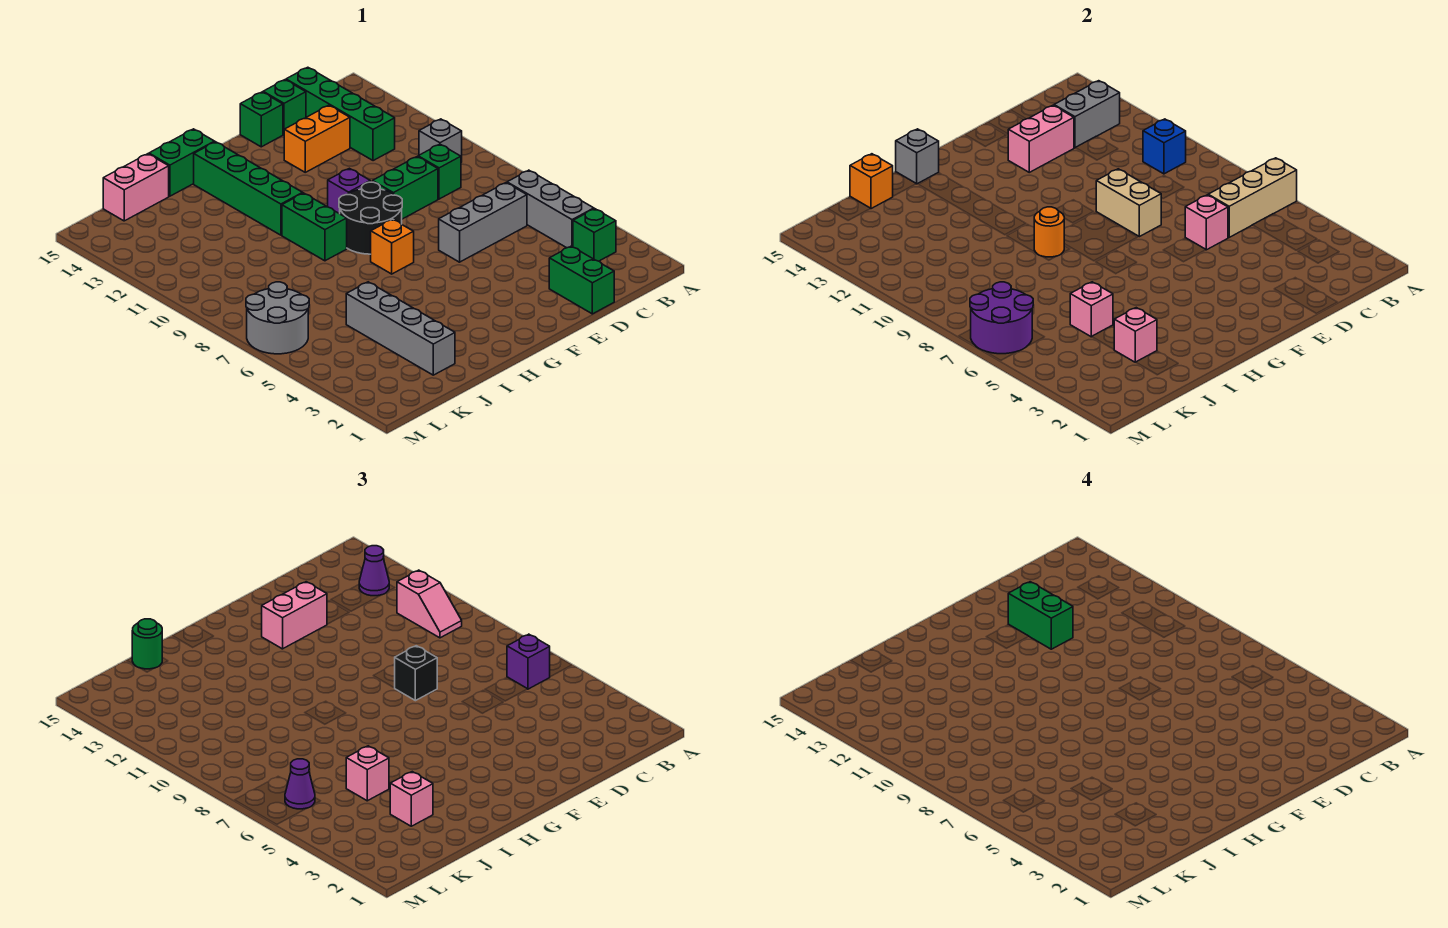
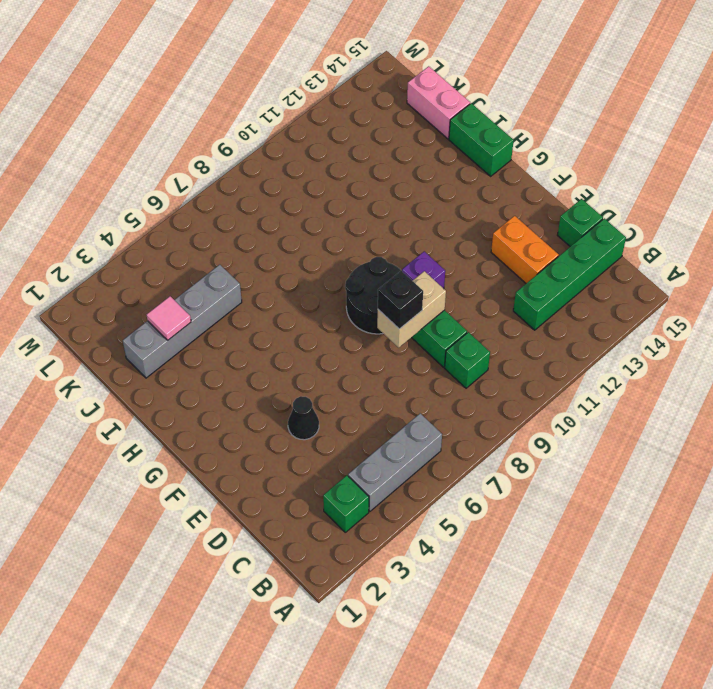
black cone E4 level 1 -> none
pink tile J3 level 2 -> pink brick J3 level 2
none -> grey brick B10 level 1
none -> grey brick C6:E6 level 1
none -> green brick D1:D2 level 1
none -> green brick E15 level 1

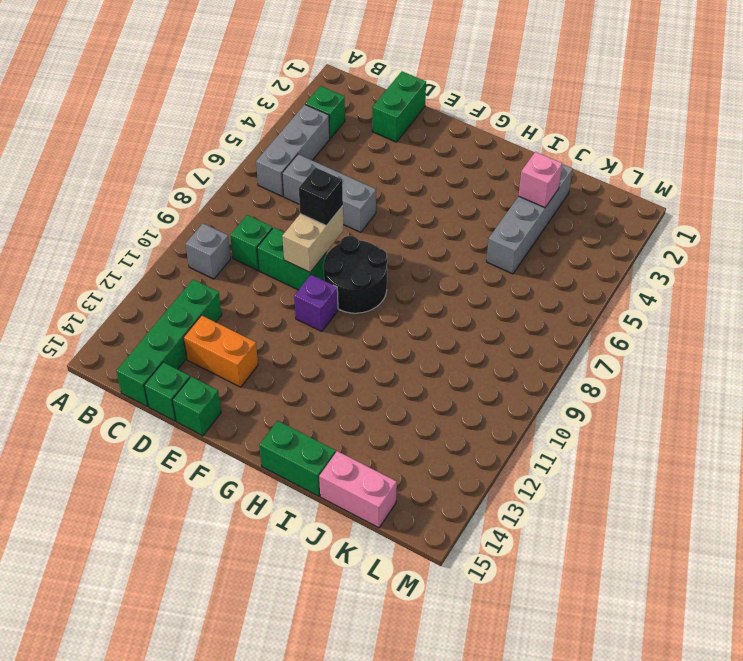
none -> orange brick G7 level 1
none -> green brick H9:H10 level 1
none -> green brick H11:H14 level 1
none -> grey round brick L6:M7 level 1

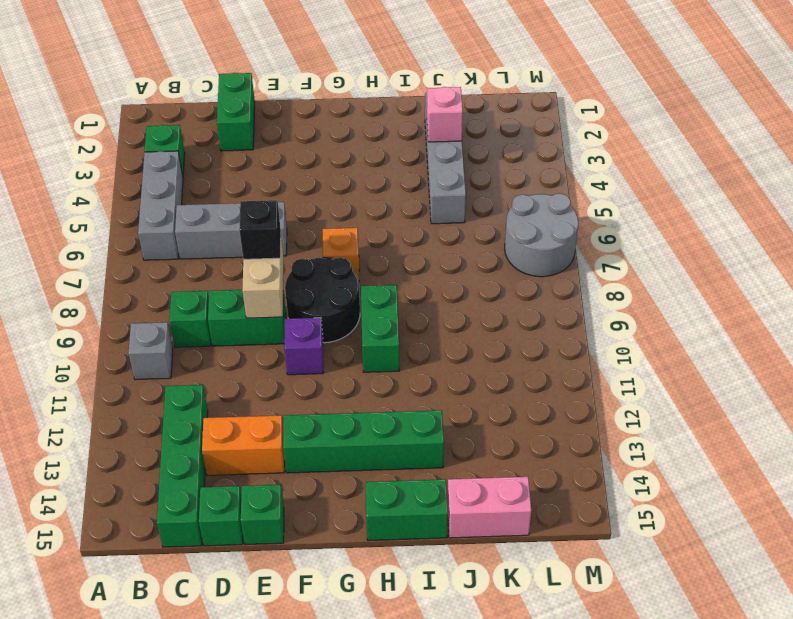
green brick F13:I13 level 1 -> green brick H11:H14 level 1
none -> tan brick A6:C6 level 2
none -> blue brick B10 level 2
none -> grey brick B13:C13 level 2
none -> pink brick D6 level 2

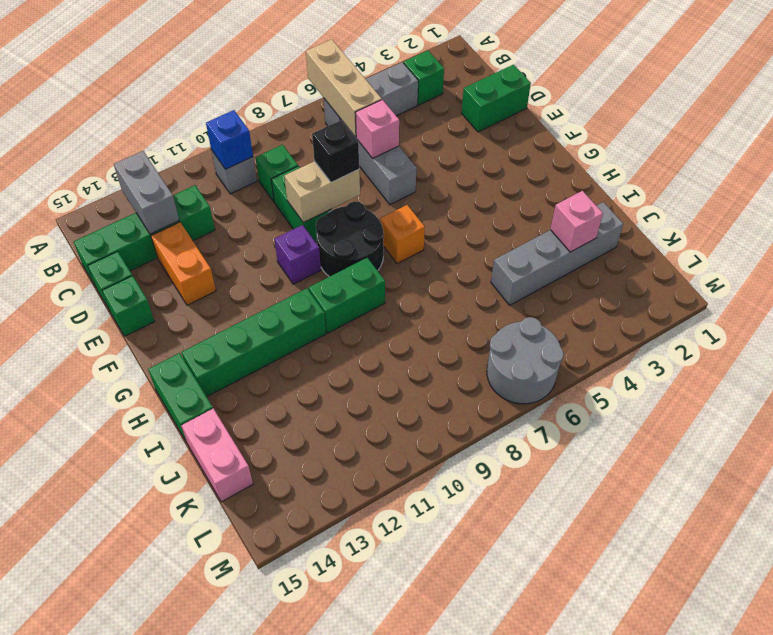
none -> pink brick D13:E13 level 2
none -> orange round brick H9 level 2
none -> grey brick H15 level 2
none -> pink brick J5 level 2

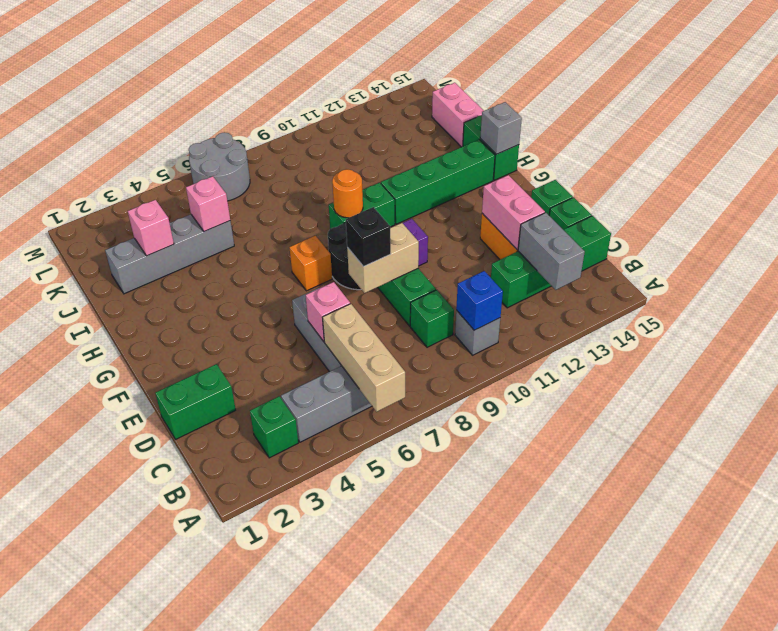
none -> orange brick J15 level 2
none -> purple round brick L6:M7 level 2
none -> purple brick B6 level 3
none -> pink slope B10:B11 level 3 top 11

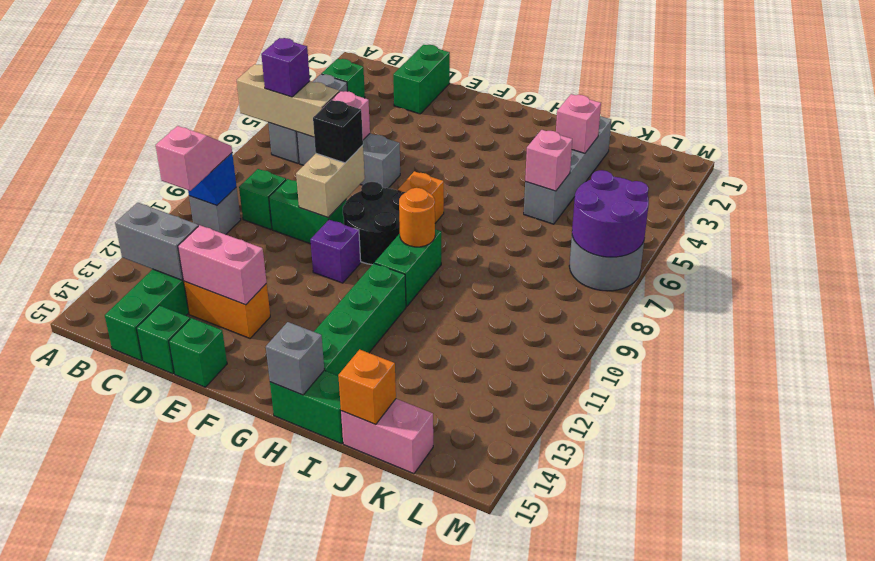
none -> purple cone B13 level 3
none -> pink brick E13:F13 level 3
none -> pink brick J3 level 3
none -> pink brick J5 level 3

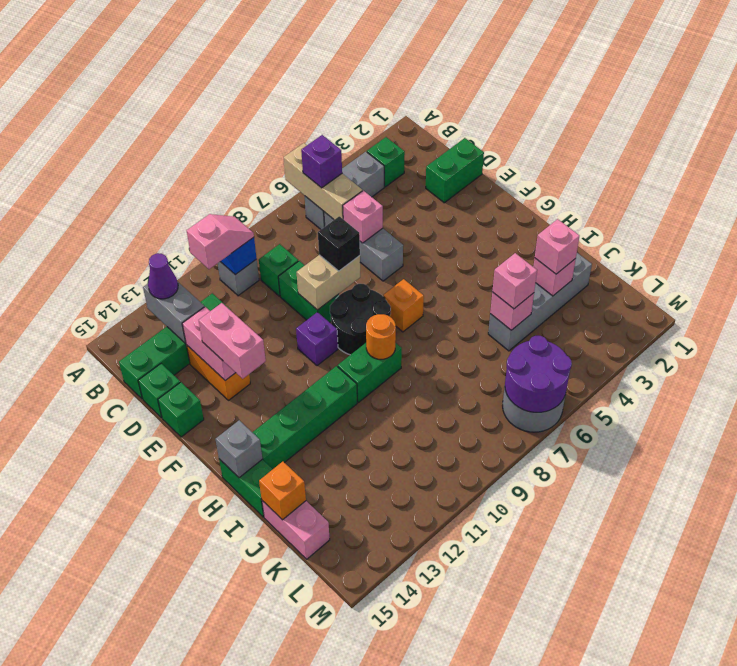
none -> green round brick J15 level 3
none -> purple cone L6 level 3
none -> green brick E12:E13 level 4

